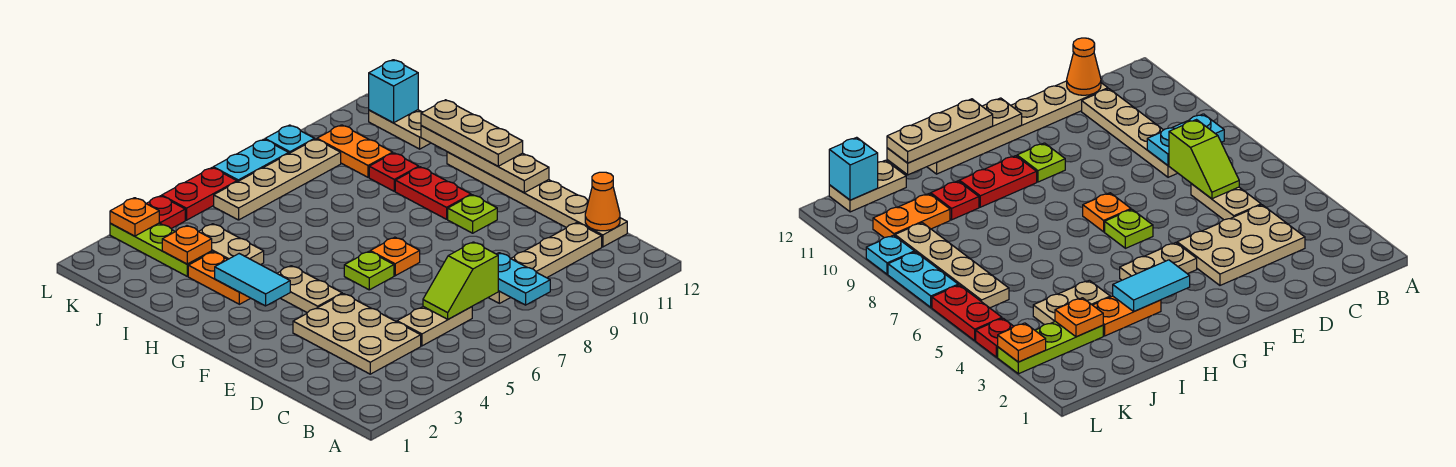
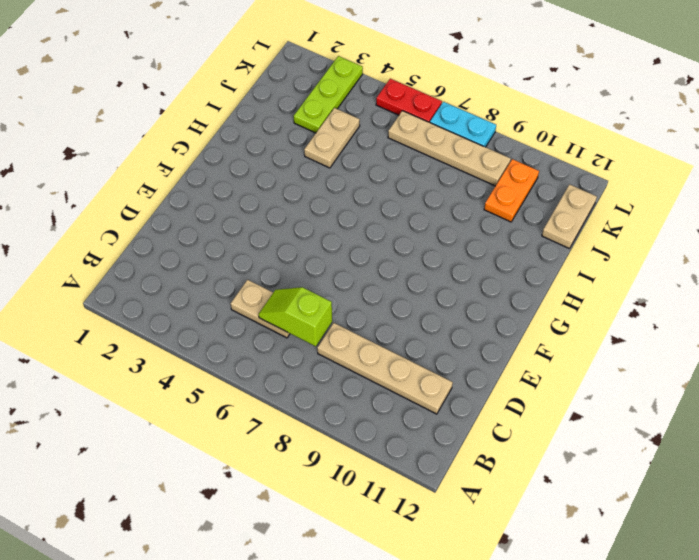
none -> tan plate C3:E4 level 1
none -> tan plate C12:H12 level 1
none -> tan plate F4:G4 level 1

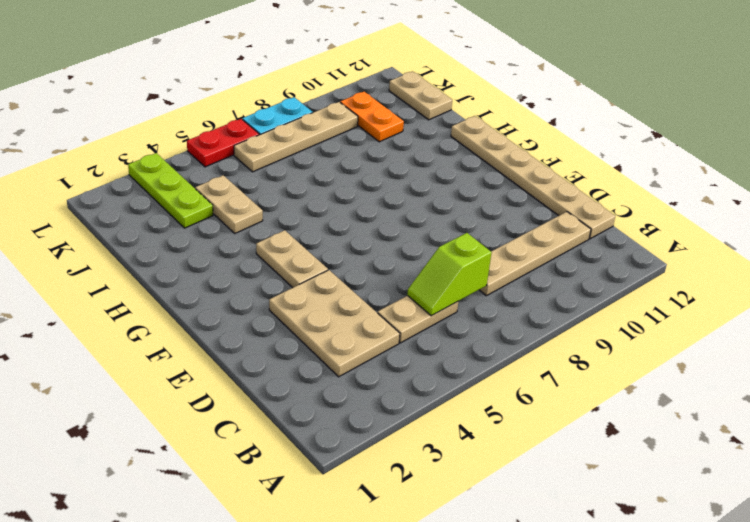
none -> lime plate F6 level 1
none -> orange plate F7 level 1
none -> lime plate F10 level 1

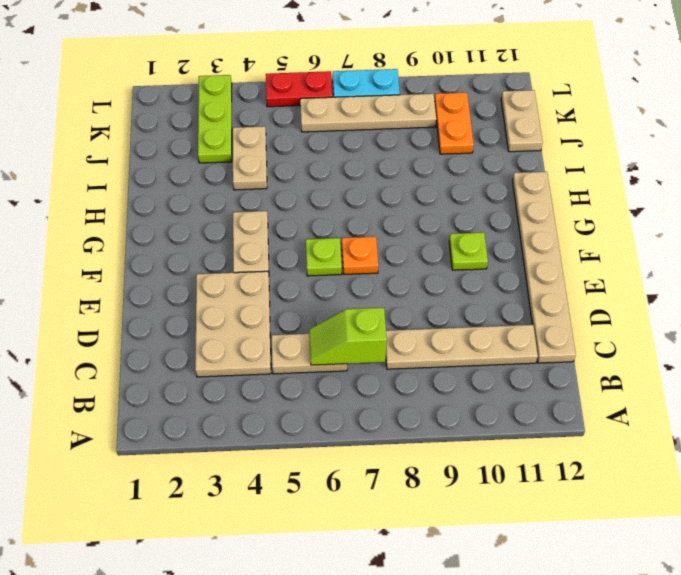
none -> red plate G10:H10 level 1
none -> orange plate H3:I3 level 1
none -> red plate I10 level 1

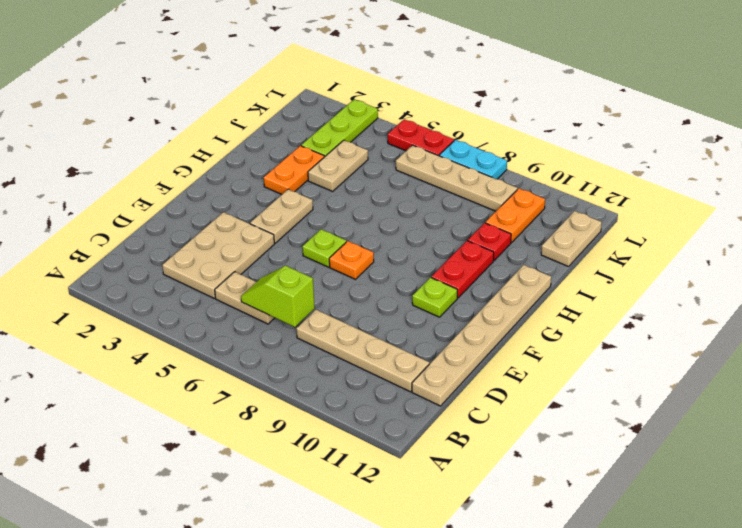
none -> red plate L4 level 1
none -> cyan plate L9 level 1
none -> cyan plate B8:C8 level 2

